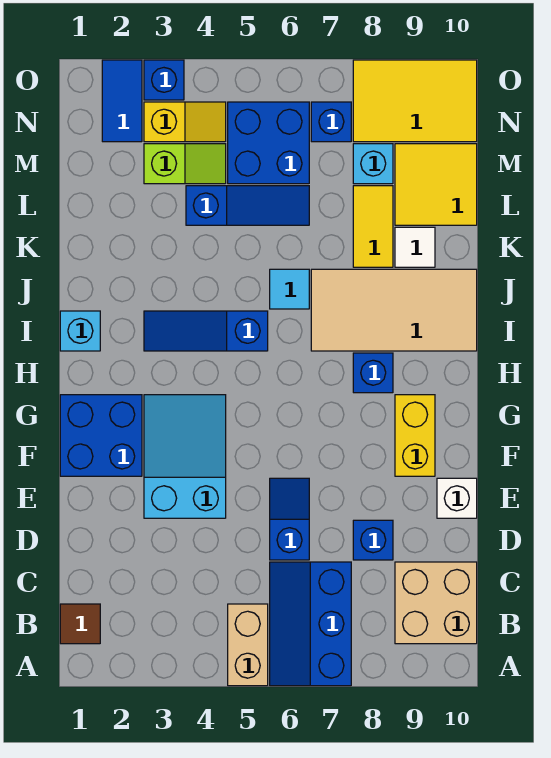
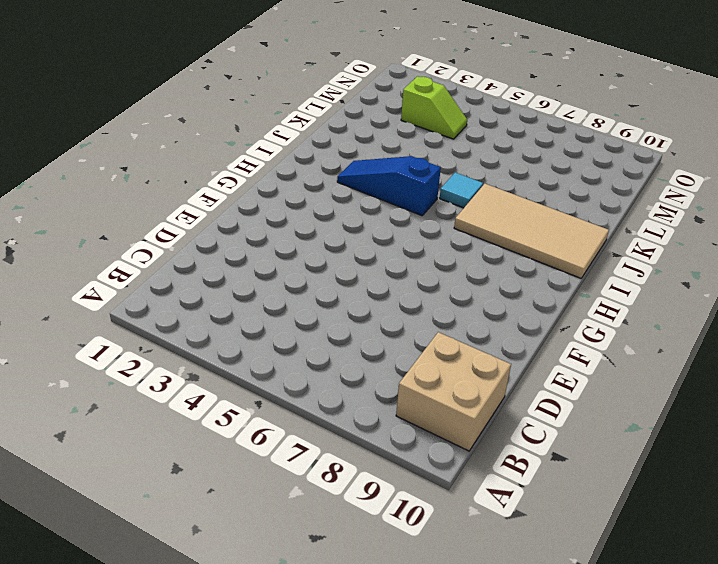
none -> tan brick A5:B5 level 1
none -> blue slope A6:C7 level 1 top 7
none -> brown tile B1 level 1

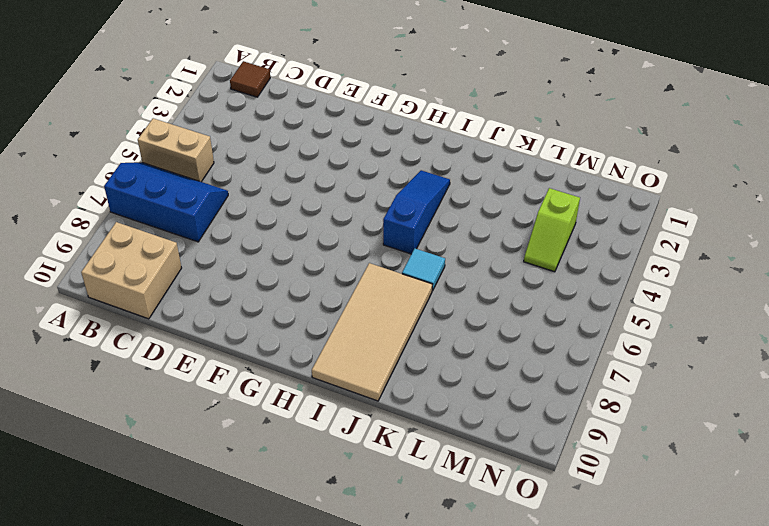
none -> blue slope D6:E6 level 1 top D
none -> blue brick D8 level 1
none -> cyan slope E3:G4 level 1 top E

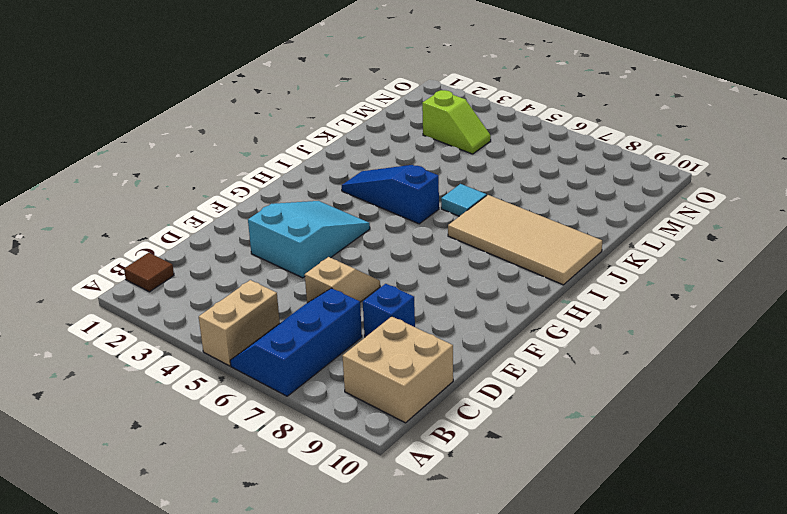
tan slope D6:E6 level 1 top D -> blue slope D6:E6 level 1 top D
none -> white brick E10 level 1
none -> blue brick F1:G2 level 1
none -> yellow brick F9:G9 level 1

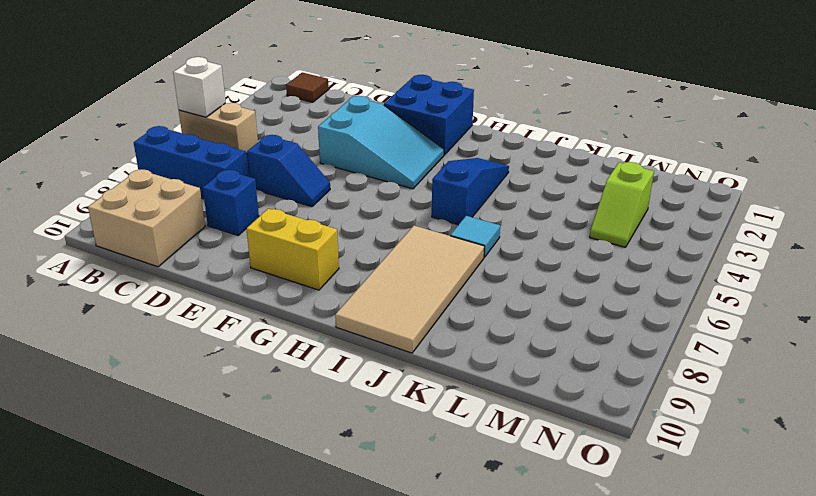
white brick A5 level 2 -> white brick E10 level 1
none -> blue brick H8 level 1
none -> cyan brick I1 level 1
none -> yellow tile K8:L8 level 1

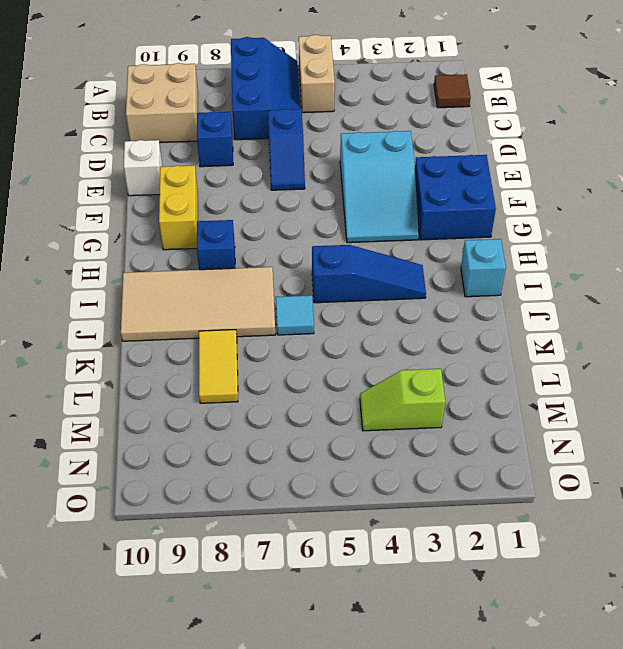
none -> white tile K9 level 1
none -> blue slope L4:L6 level 1 top 4
none -> yellow tile L9:M10 level 1

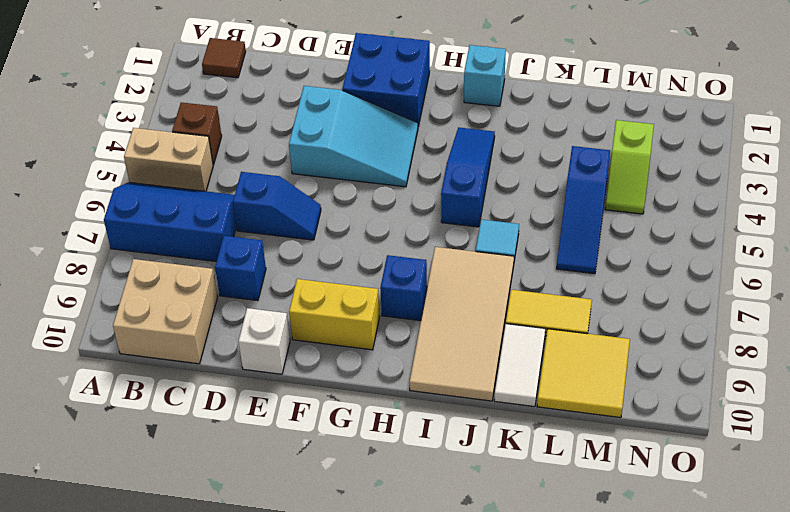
brown brick B4 level 1 -> none
white tile K9:K10 level 1 -> white tile K9 level 1
none -> blue brick M5:N6 level 1
none -> cyan brick M8 level 1
none -> blue tile N2:O2 level 1

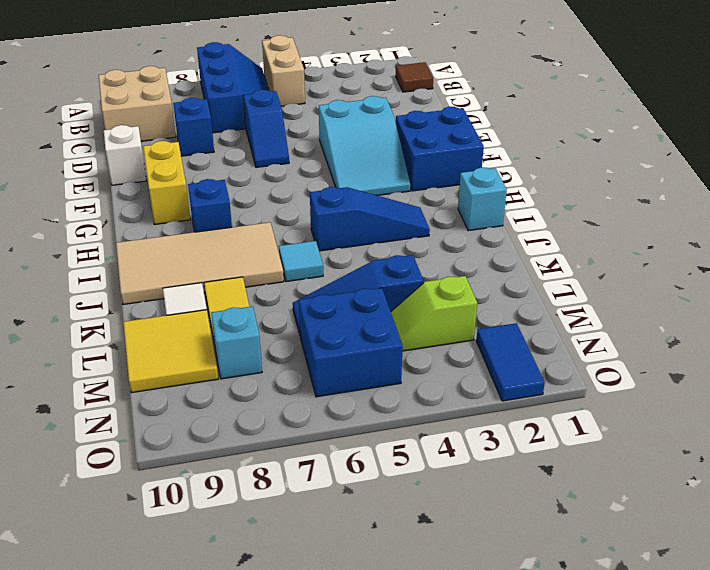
none -> yellow slope N3:N4 level 1 top 3
none -> blue brick N7 level 1
none -> yellow tile N8:O10 level 1

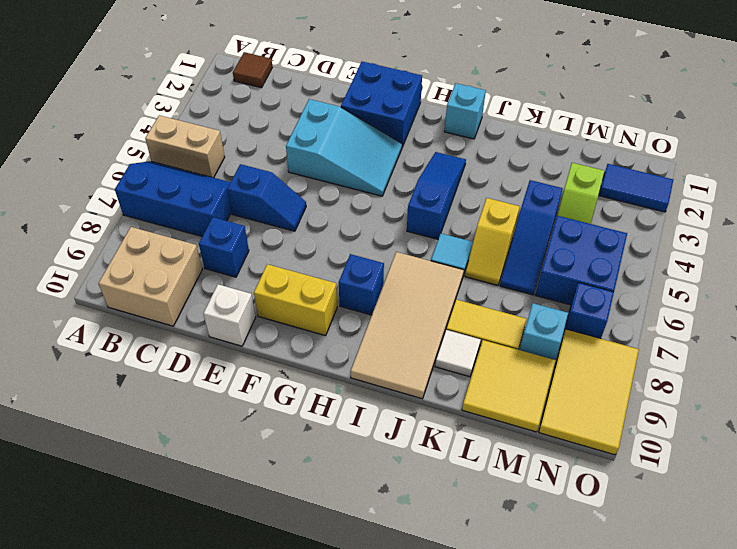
yellow slope K5:K6 level 1 top 5 -> yellow slope N3:N4 level 1 top 3
none -> blue brick O3 level 1

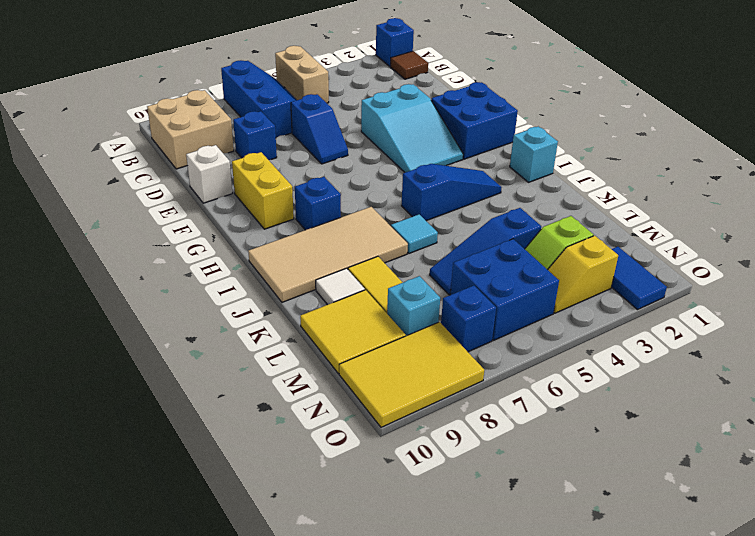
blue brick A1 level 1 -> blue brick O3 level 1

